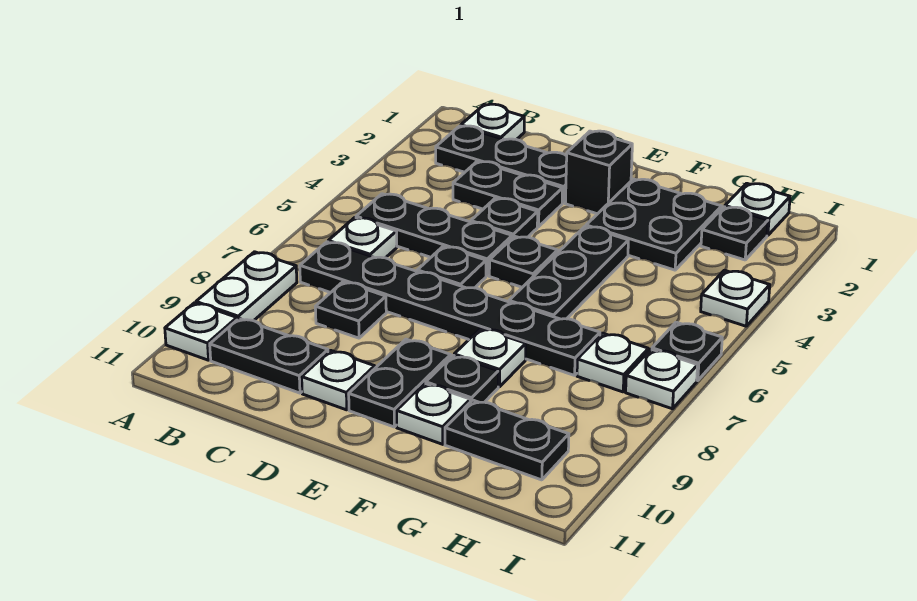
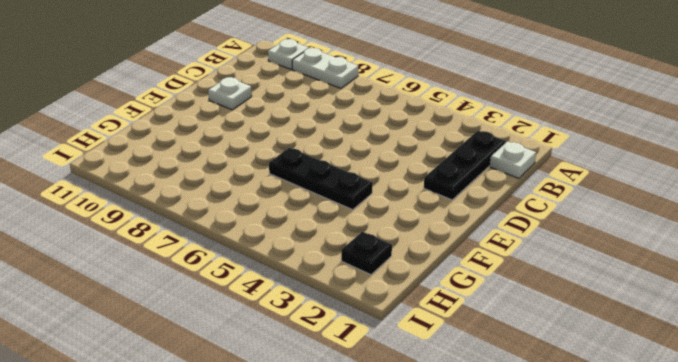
none -> black plate B5:D5 level 1
none -> white plate B6 level 1
none -> black plate B7:G7 level 1

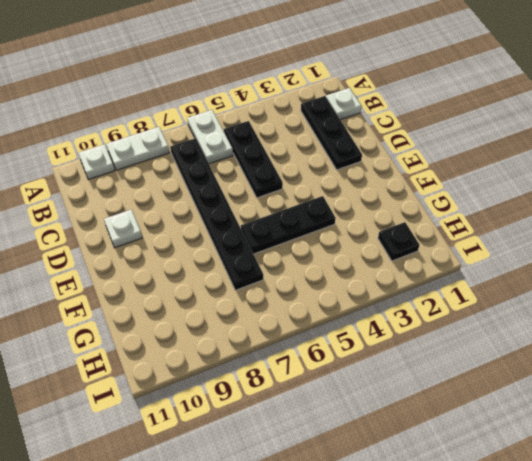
white plate A6:B6 level 1 -> white plate B6 level 1
none -> black plate B10:C10 level 1
none -> black plate C3:D3 level 1
none -> black plate C8 level 1

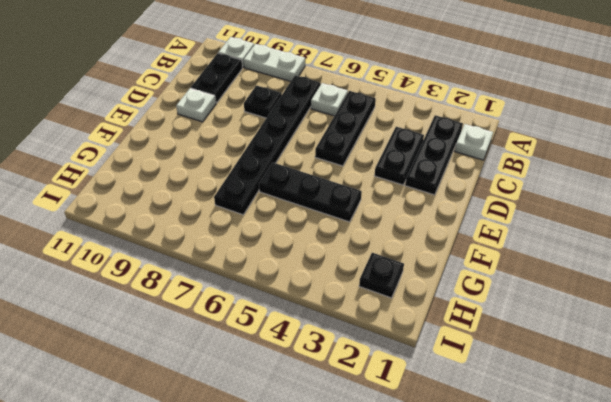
none -> black plate D4 level 1
none -> black plate D6 level 1
none -> black brick E2 level 1

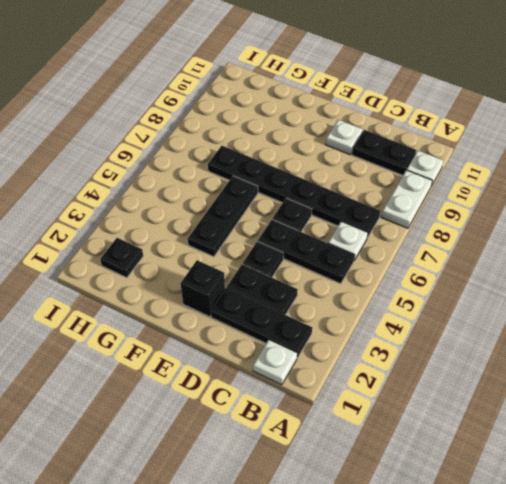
none -> black plate C8 level 1
none -> black plate E5 level 1
none -> black plate E9:E10 level 1

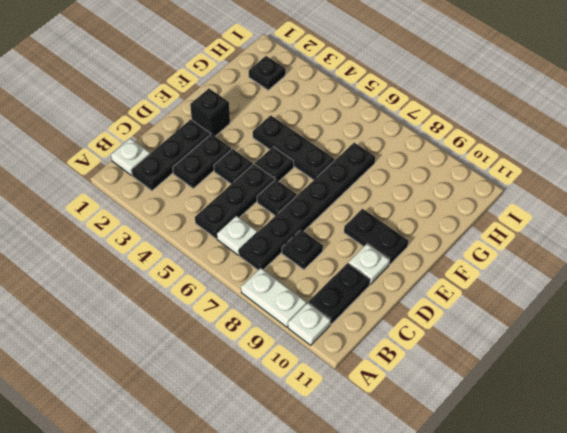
none -> black plate F2:G3 level 1
none -> white plate F8 level 1
none -> black plate F9 level 1

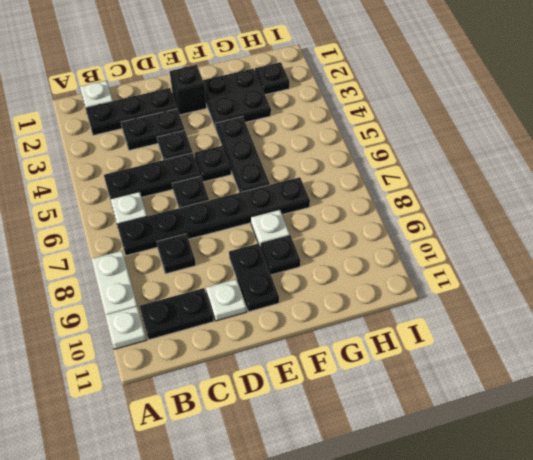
none -> white plate F10 level 1
none -> black plate G10:H10 level 1
none -> white plate H1 level 1

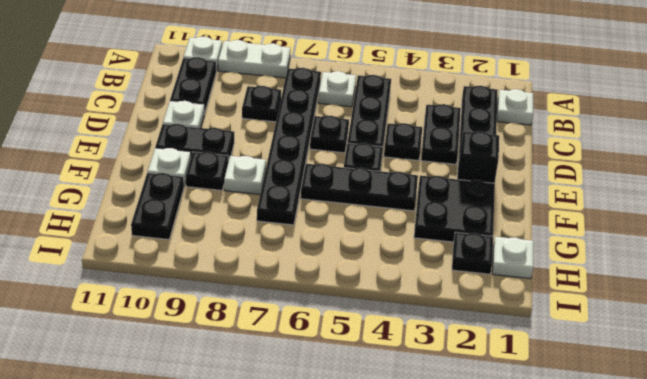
none -> white plate H7 level 1
none -> white plate I4 level 1
none -> black plate I6 level 1

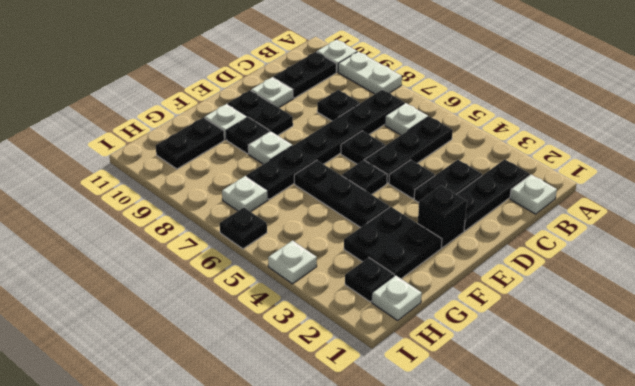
none -> white plate I7 level 1

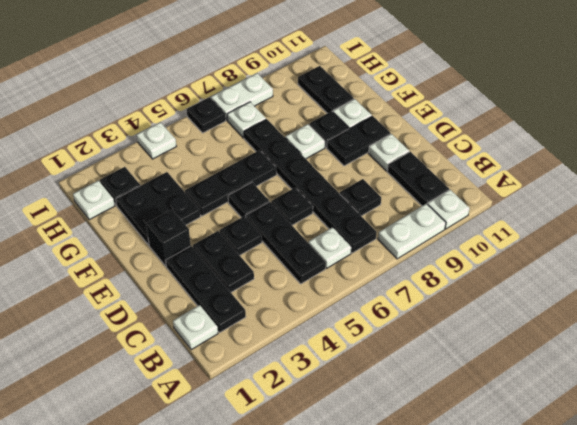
white plate I7:I8 level 1 -> white plate I7 level 1

